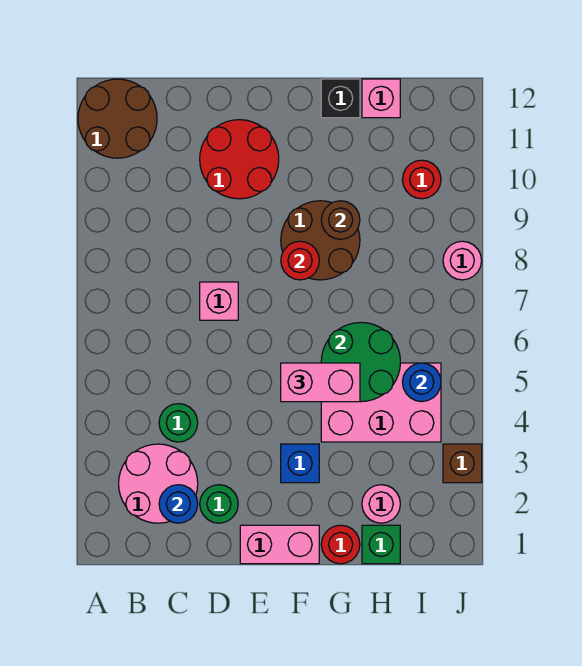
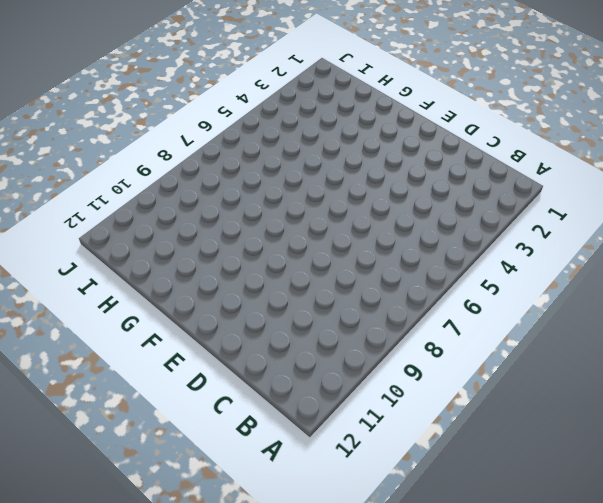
none -> brown round brick A11:B12 level 1
none -> pink round brick B2:C3 level 1
none -> green round brick C4 level 1

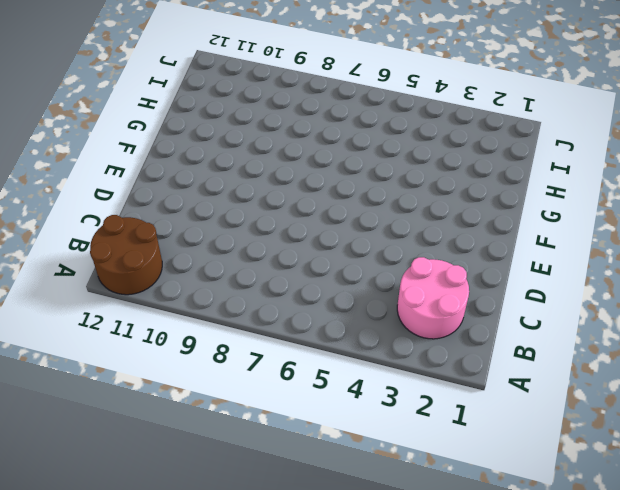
none -> green round brick C4 level 1
none -> green round brick D2 level 1
none -> pink brick D7 level 1

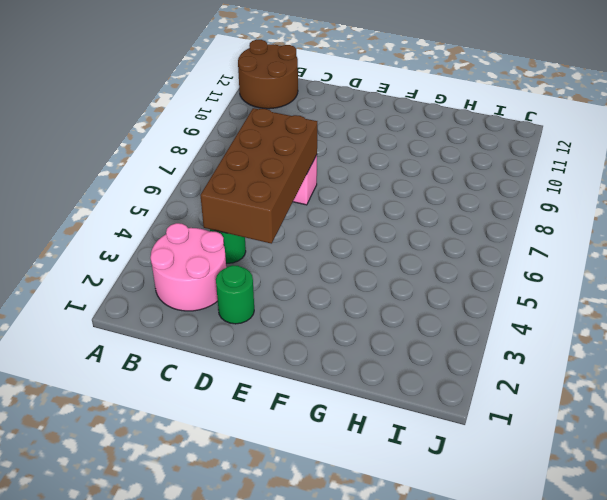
brown brick C4:D7 level 2 -> none
none -> red round brick D10:E11 level 1
none -> pink brick E1:F1 level 1
none -> blue brick F3 level 1

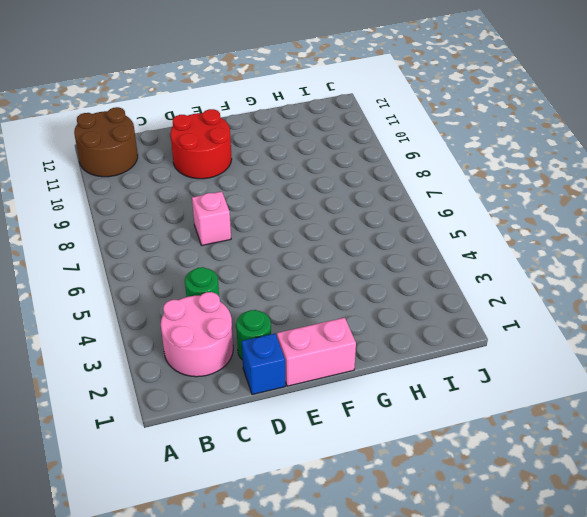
blue brick D1 level 1 -> blue brick F3 level 1
none -> brown round brick F8:G9 level 1
none -> red round brick G1 level 1
none -> pink brick G4:I5 level 1

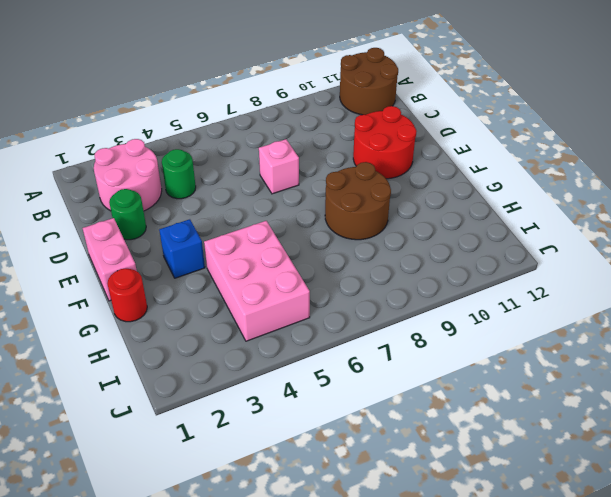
none -> black brick G12 level 1
none -> green brick H1 level 1
none -> pink round brick H2 level 1

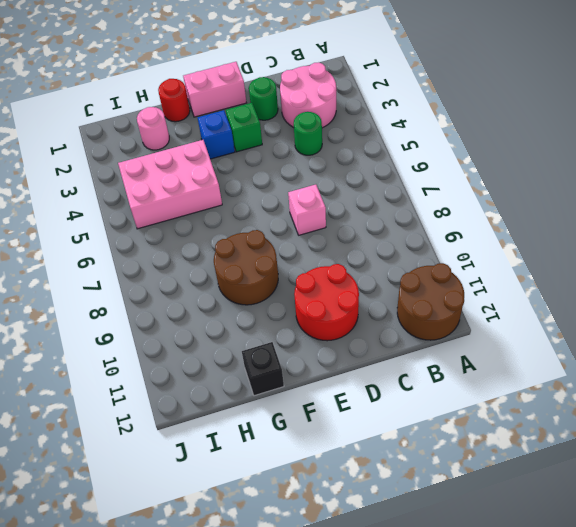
green brick E3 level 1 -> green brick H1 level 1
none -> pink brick H12 level 1
none -> red round brick I10 level 1
none -> brown brick J3 level 1

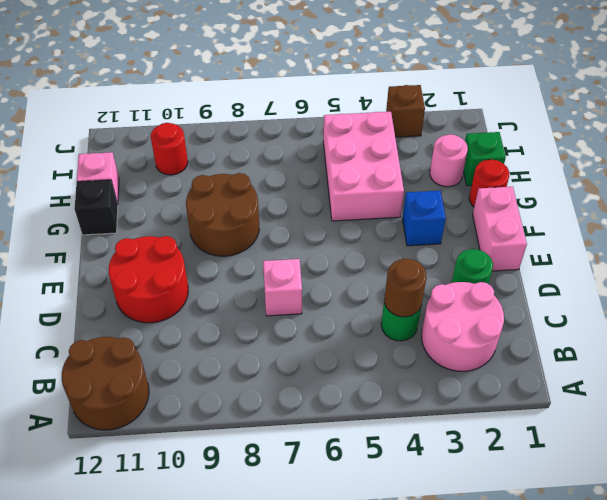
brown round brick C4 level 2 -> brown round brick G9 level 2
none -> pink round brick J8 level 1
none -> blue round brick C2 level 2
none -> red round brick F8 level 2

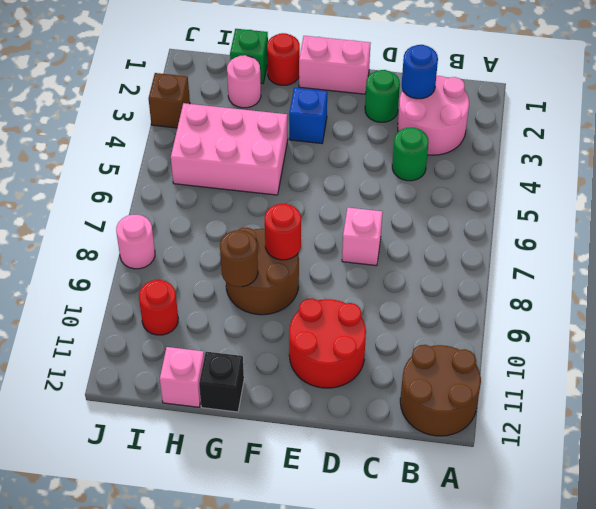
none -> green round brick G5:H6 level 2
none -> blue round brick I5 level 2
none -> pink brick F5:G5 level 3

